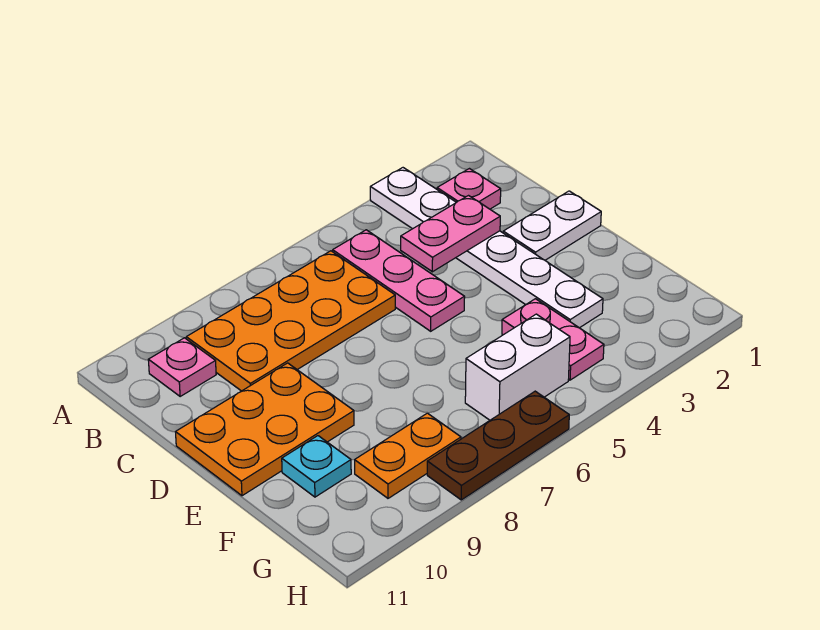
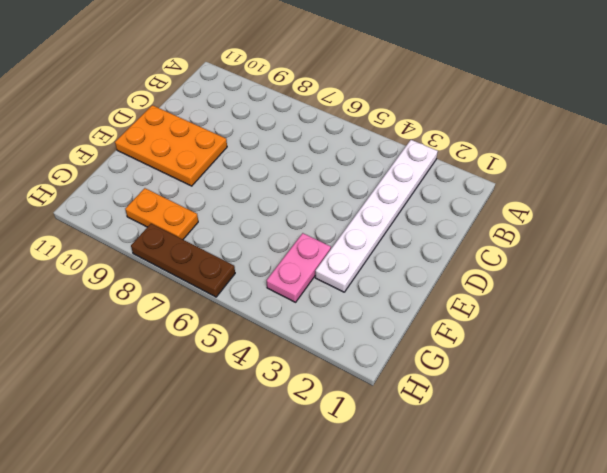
none -> pink plate B2 level 1
none -> pink plate B5:D5 level 1
none -> orange plate B6:C9 level 1

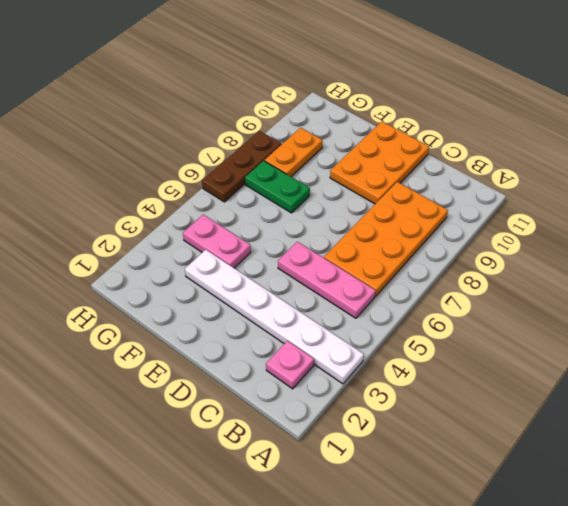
green plate F7:G7 level 1 -> none
none -> pink plate B10 level 1
none -> white plate D1:D2 level 1
none -> cyan plate F10 level 1

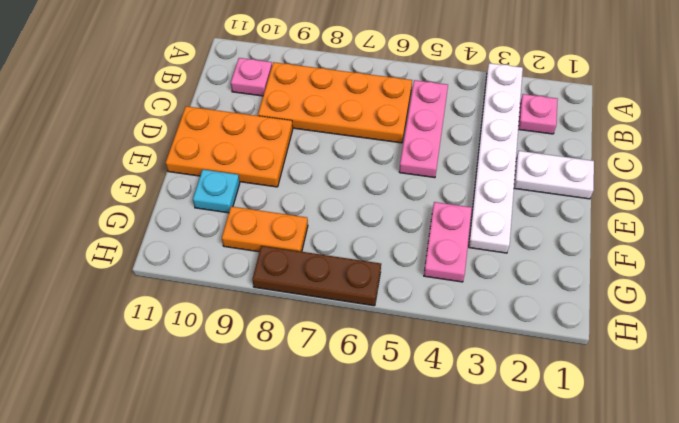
none -> white brick G5:G6 level 1
none -> pink plate C3:C4 level 2

